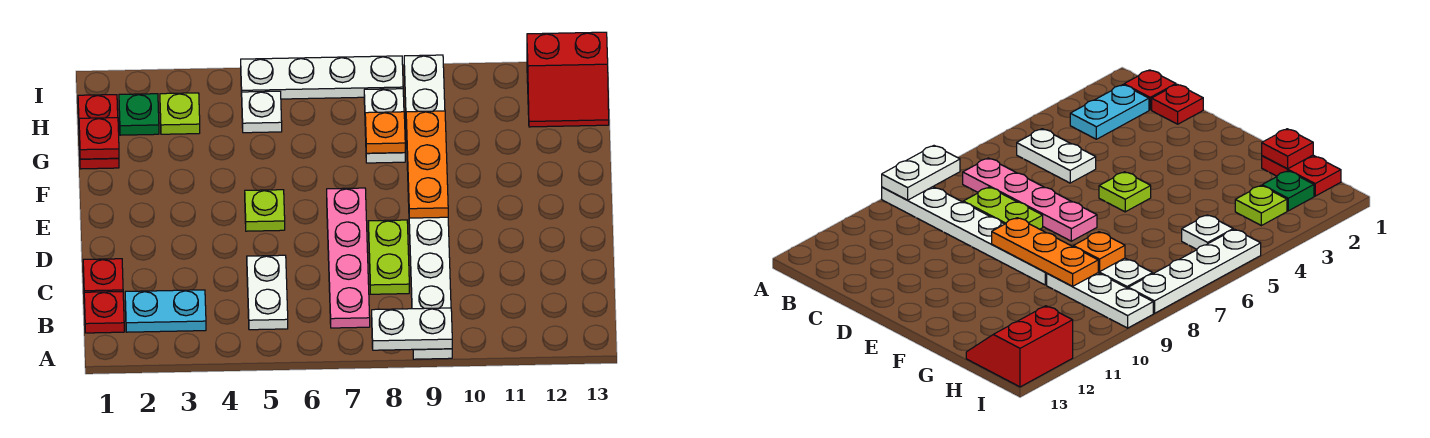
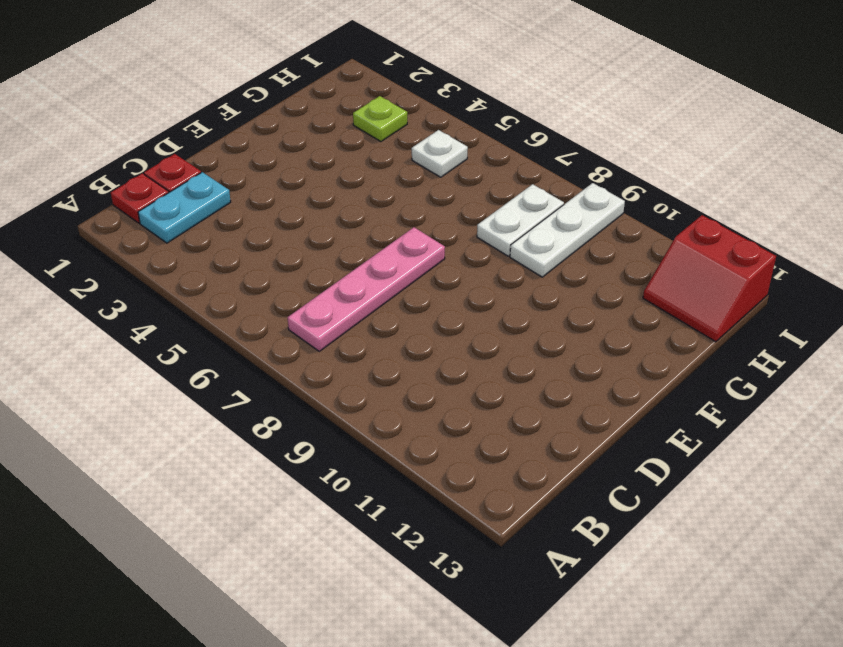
cyan plate B2:C2 level 1 -> cyan plate B2:B3 level 1
none -> white plate A9:F9 level 1
none -> white plate B5:C5 level 1
none -> lime plate C8:D8 level 1

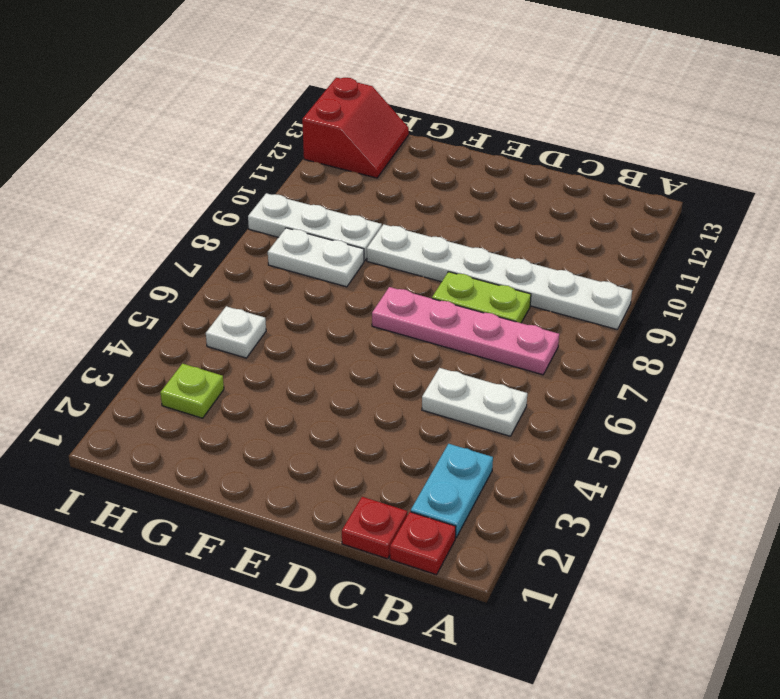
none -> lime plate E5 level 1
none -> red plate G1:H1 level 1
none -> green plate H2 level 1

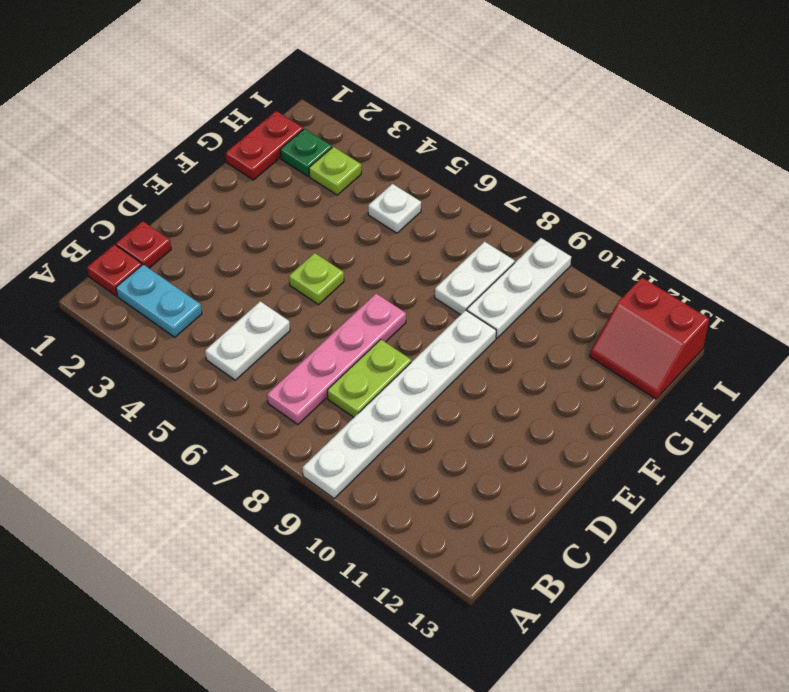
none -> white plate I5:I8 level 1
none -> white plate A8:A9 level 2
none -> orange plate E9:G9 level 2

